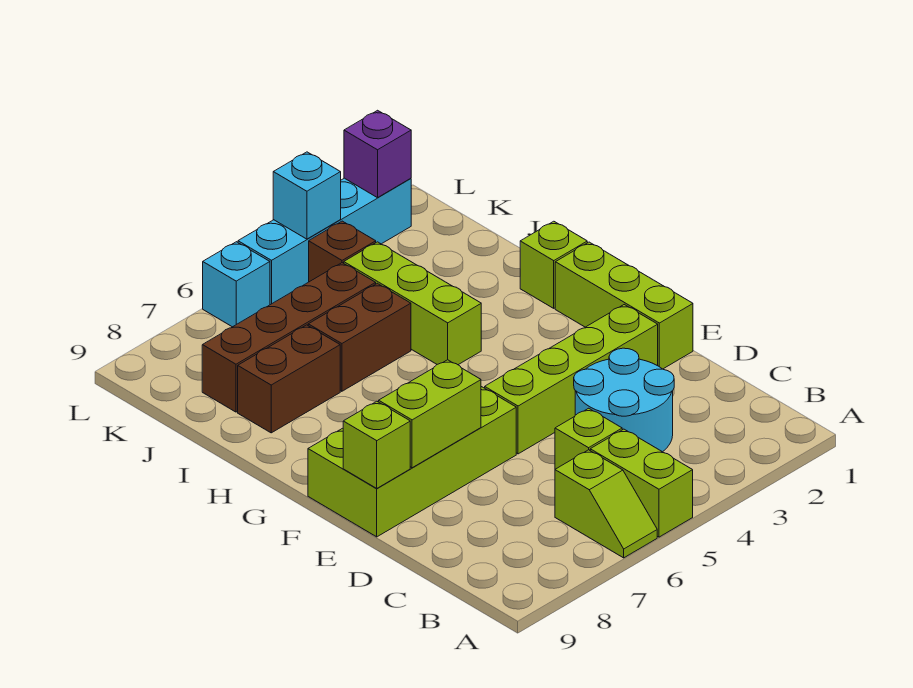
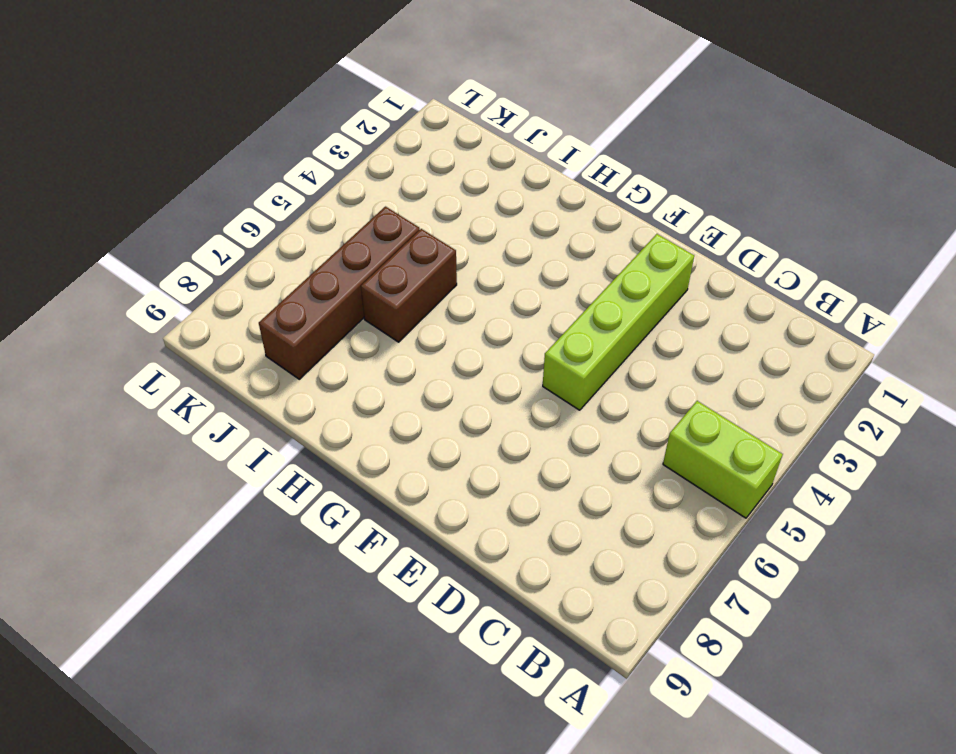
none -> lime slope A6:B6 level 1 top B
none -> cyan round brick C3:D4 level 1
none -> lime brick C5 level 1

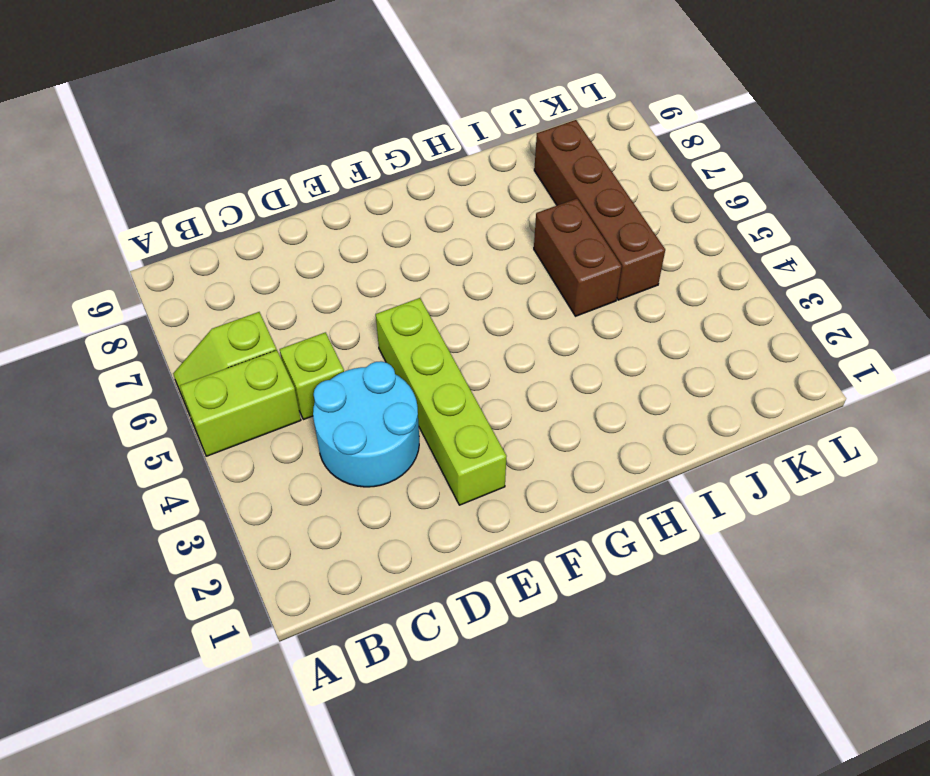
none -> lime brick E1:G1 level 1
none -> lime brick E6:F9 level 1
none -> lime brick H1 level 1

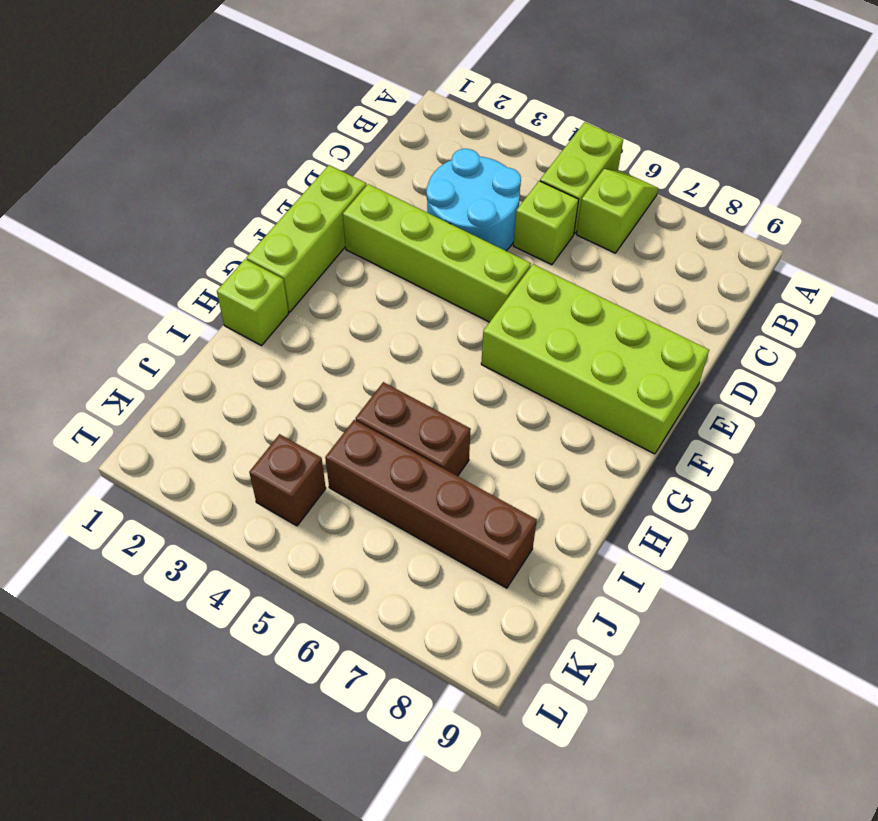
none -> lime brick H4:J4 level 1
none -> brown brick I7:I8 level 1
none -> cyan brick L2:L5 level 1

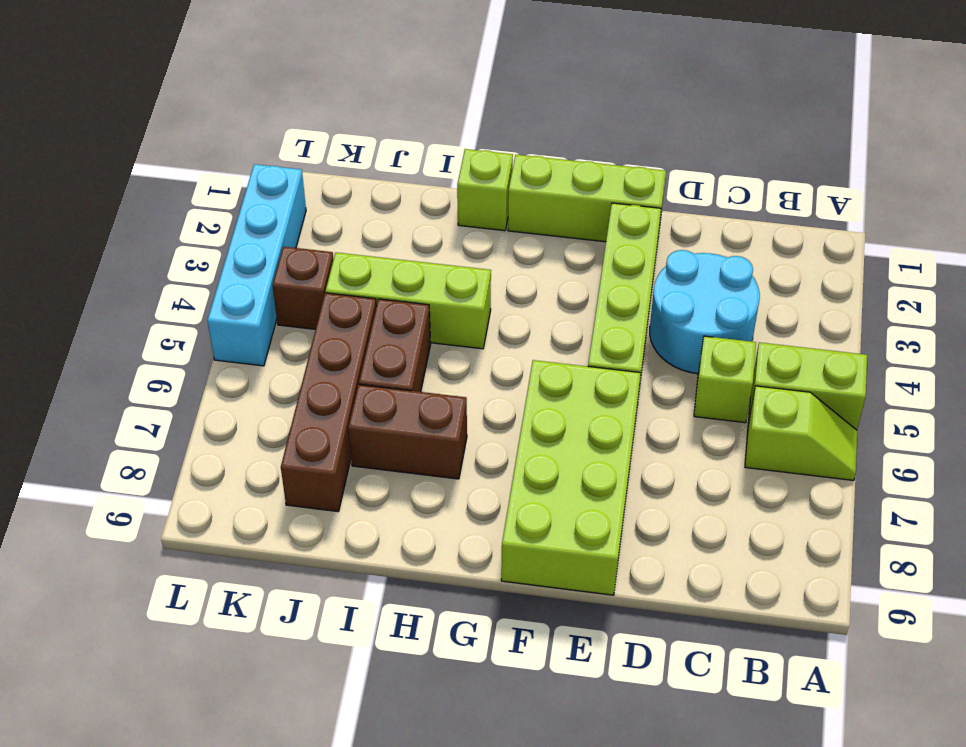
brown brick H7:I7 level 1 -> brown brick I7:I8 level 1
none -> cyan brick L6 level 1
none -> lime brick E7:E8 level 2
none -> lime brick E9 level 2

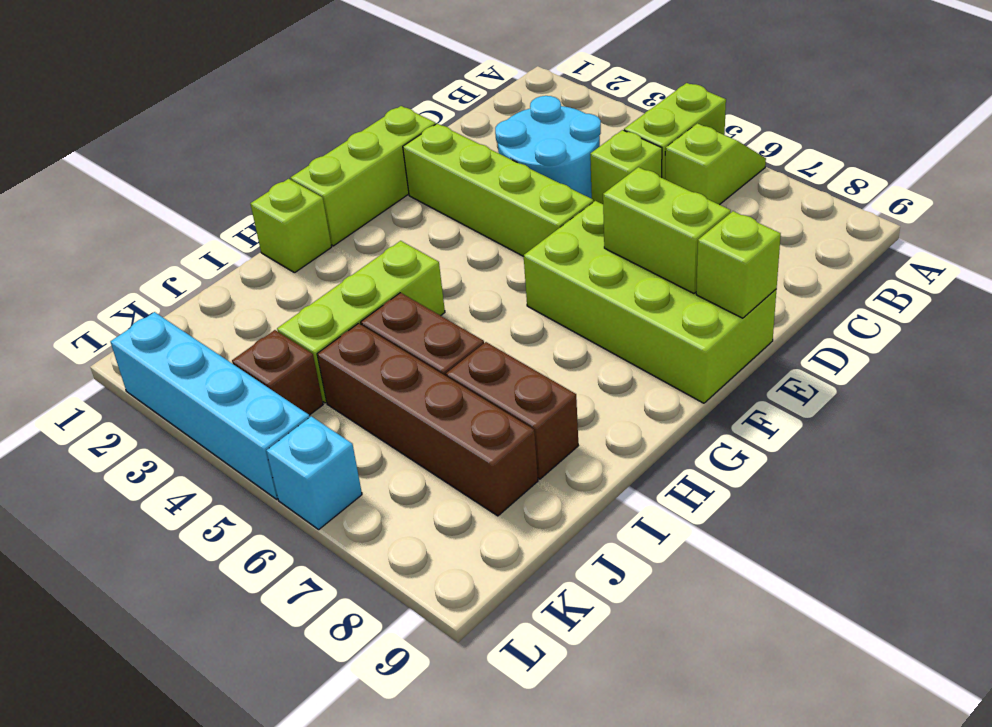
none -> purple brick L2 level 2
none -> cyan brick L4 level 2

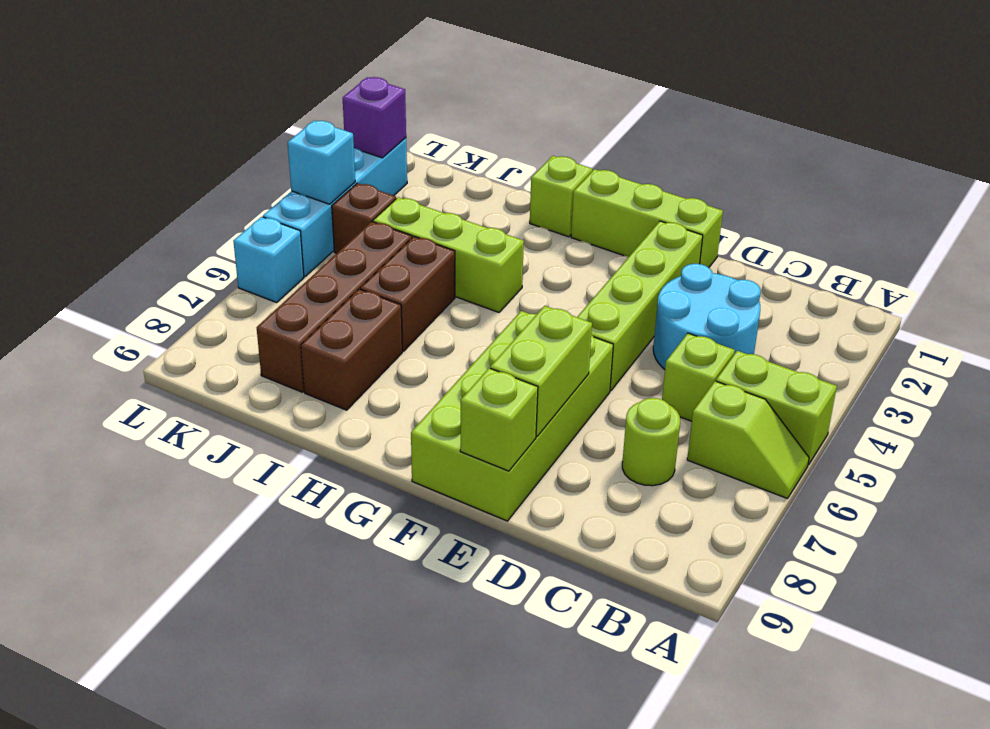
lime round brick C7 level 1 -> none

